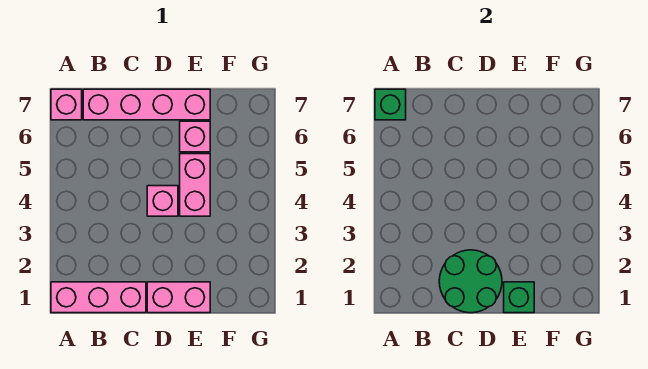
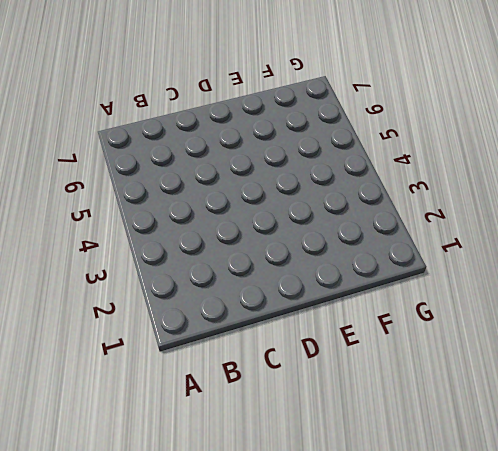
none -> pink brick A1:C1 level 1
none -> pink brick A7 level 1

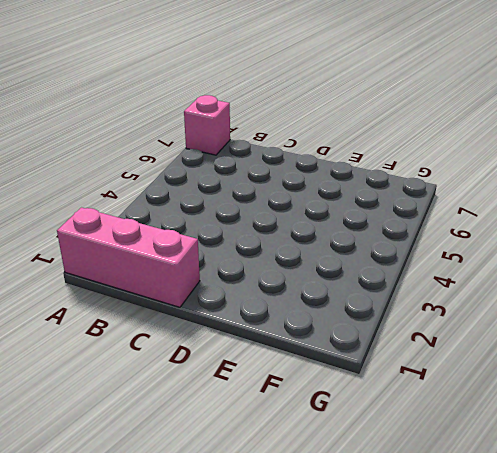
none -> pink brick B7:E7 level 1
none -> pink brick D1:E1 level 1

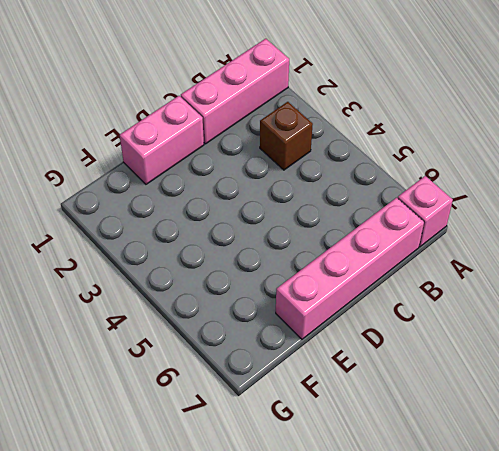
brown brick B3 level 1 -> none
none -> pink brick D4 level 1
none -> pink brick E4:E5 level 1

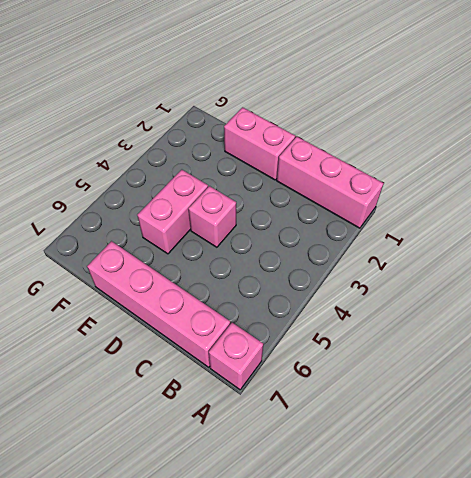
none -> pink brick E6 level 1
none -> green brick A7 level 2

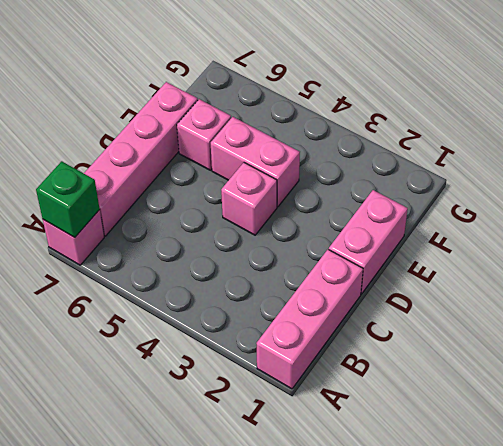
none -> green round brick C1:D2 level 2
none -> green brick E1 level 2

